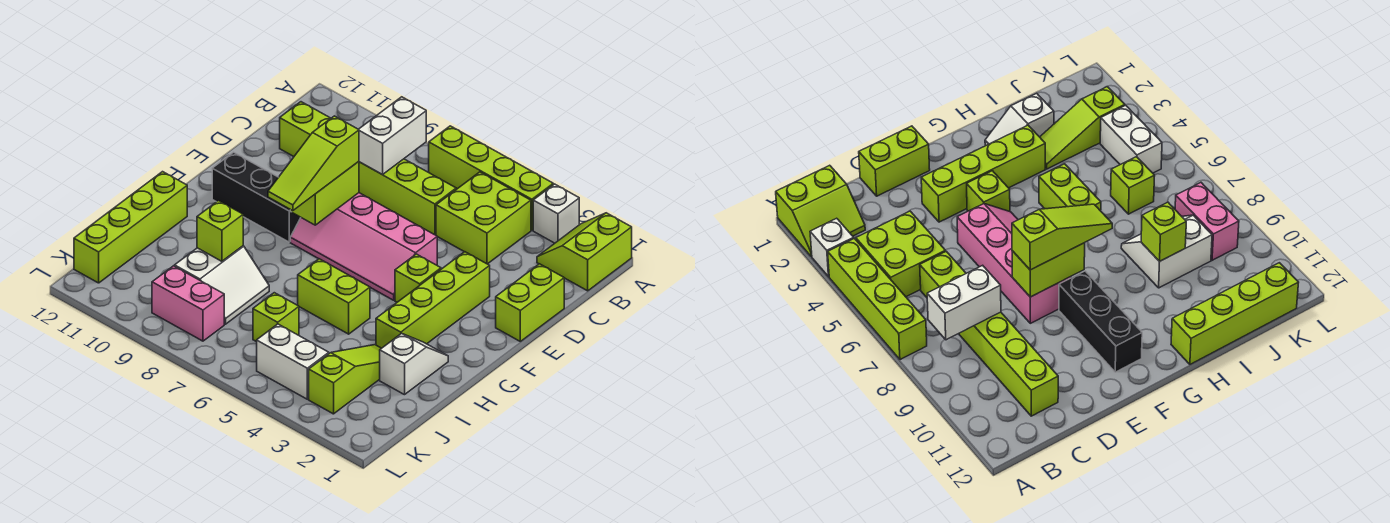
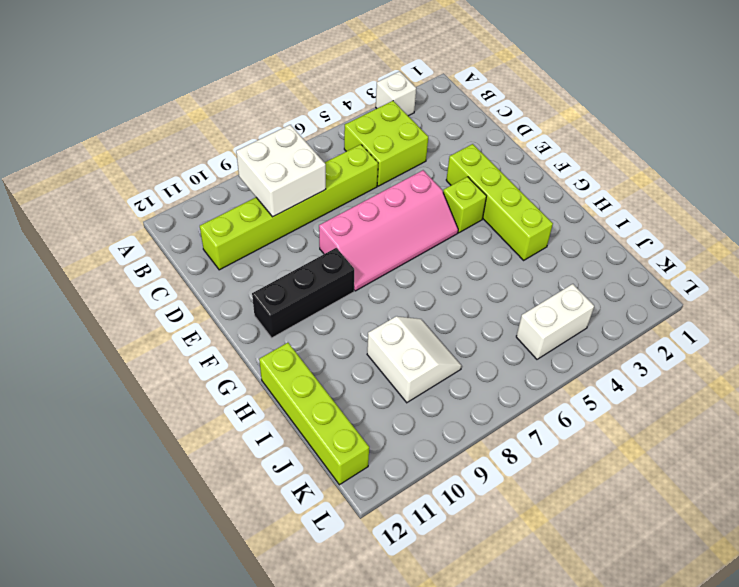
white brick B8:C9 level 2 -> white brick B8:C8 level 2
none -> lime slope A1:B2 level 1 top 1
none -> lime brick A4:A7 level 1
none -> lime brick D1:E1 level 1

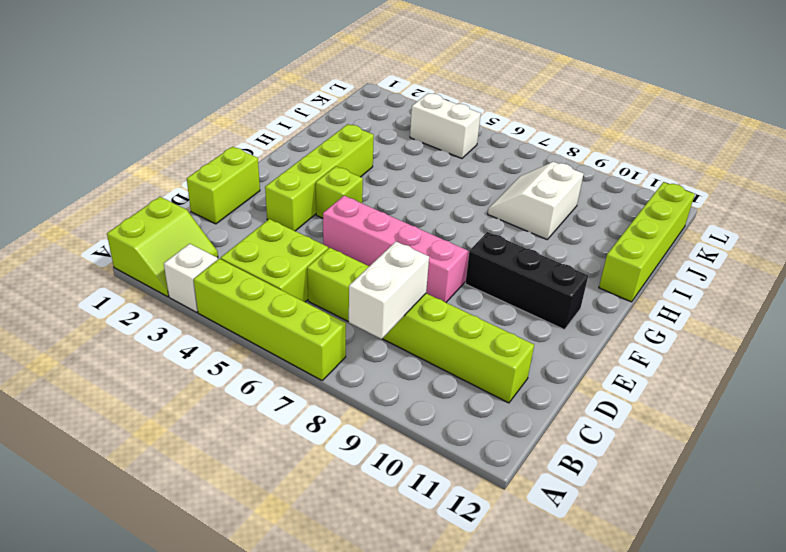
none -> white slope H2:I2 level 1 top I
none -> lime brick H5:H6 level 1
none -> lime slope I3:K3 level 1 top K

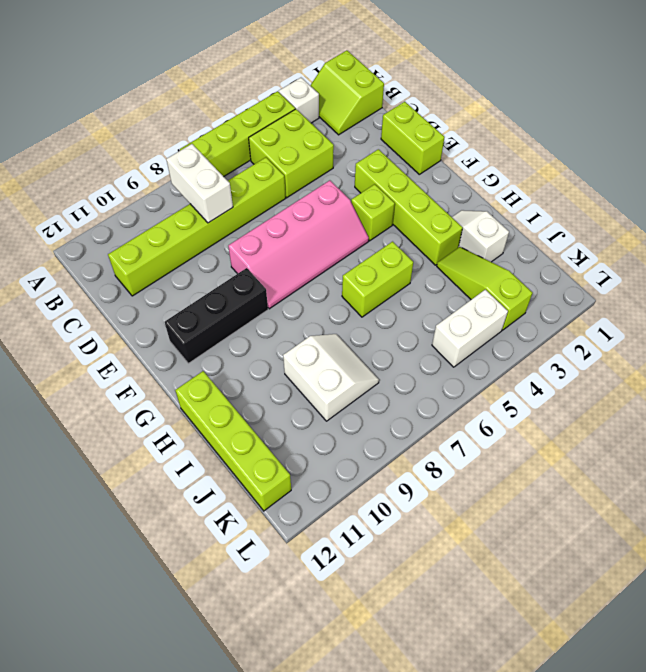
none -> lime brick J6 level 1
none -> pink brick K8:K9 level 1
none -> lime brick E8:F8 level 2

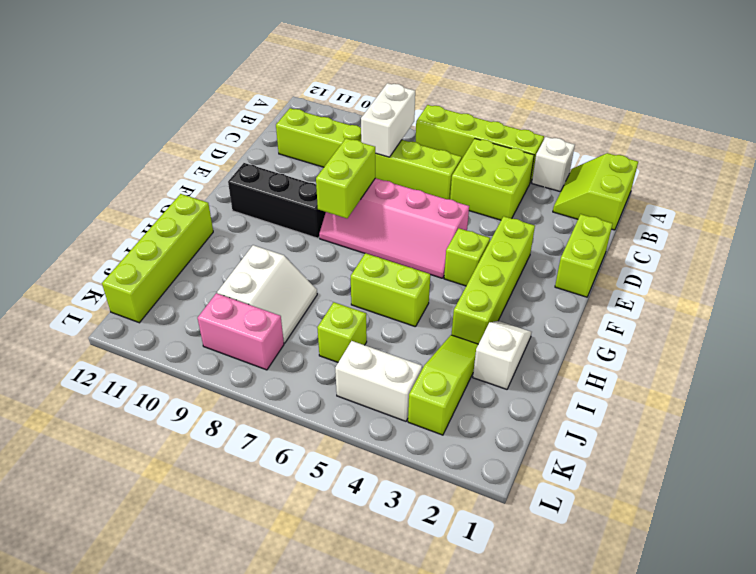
none -> lime brick I9 level 2
none -> lime slope E8:G8 level 3 top E

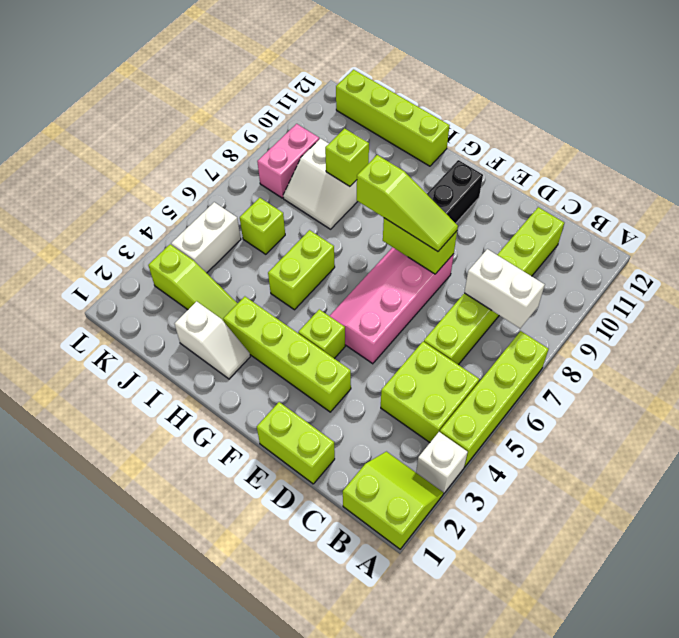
lime slope E8:G8 level 3 top G -> lime slope E8:G8 level 3 top E

